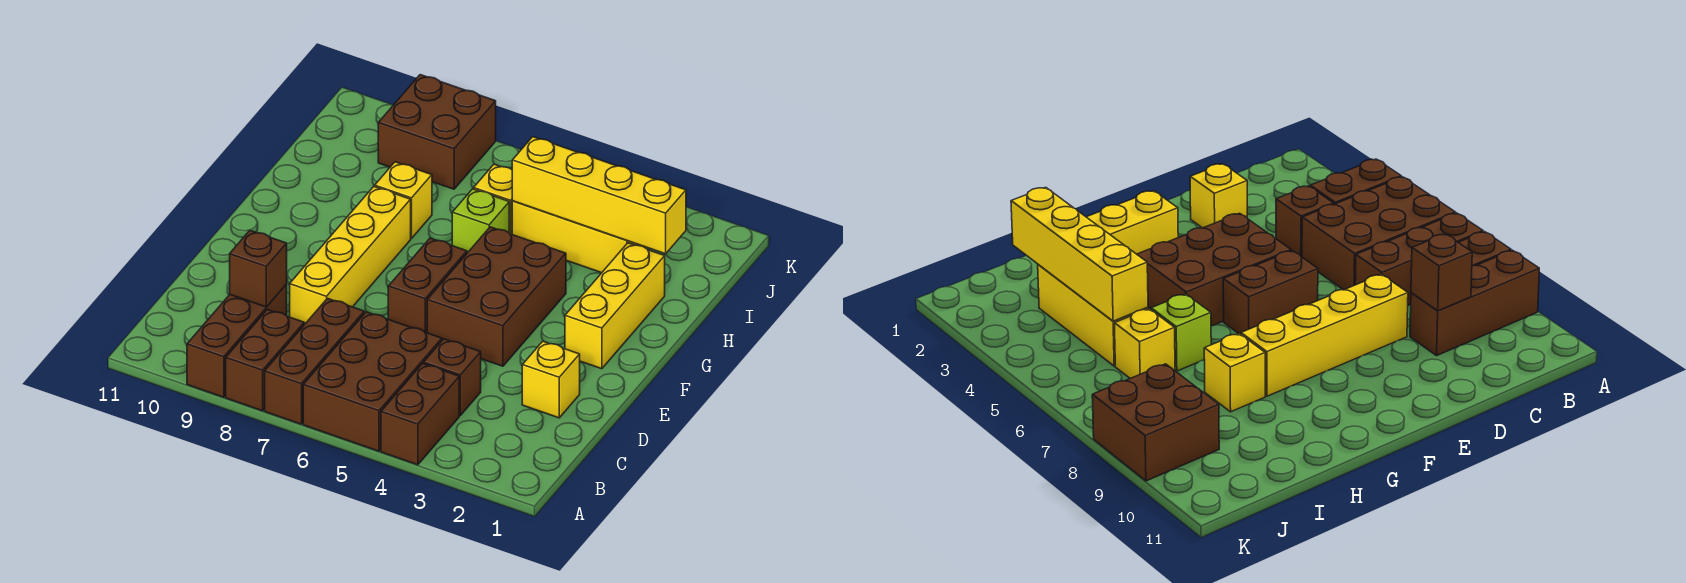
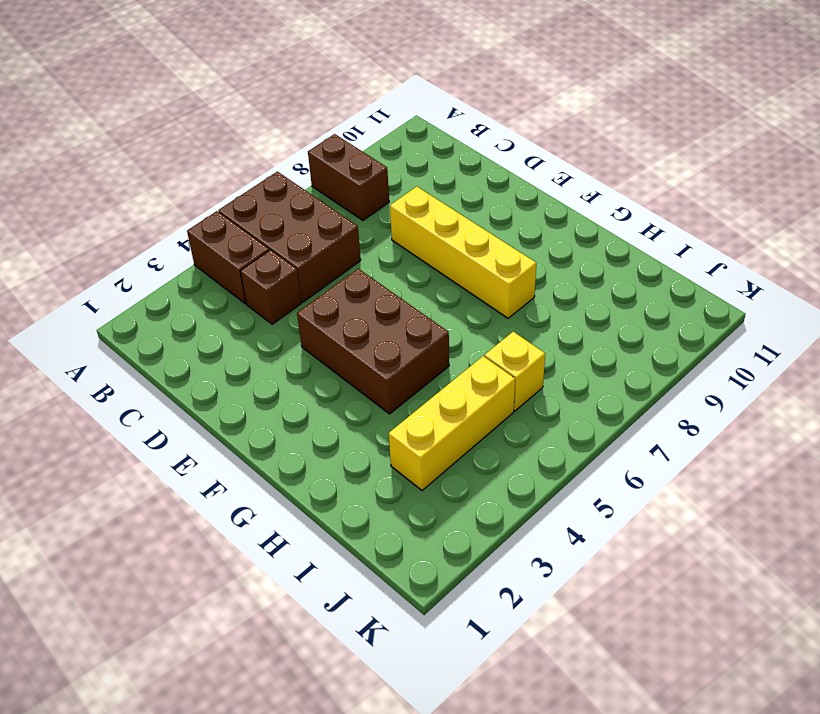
none -> brown brick A7:C7 level 1
none -> brown brick A9:C9 level 1
none -> yellow brick D2 level 1

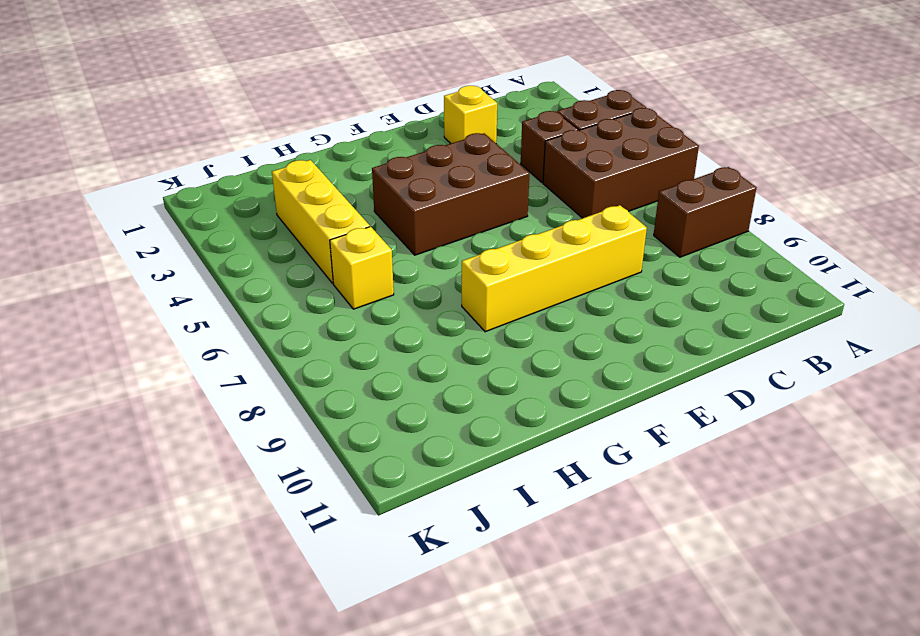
none -> brown brick A7:C7 level 1
none -> brown brick A9:C9 level 1
none -> brown brick E6:F6 level 1

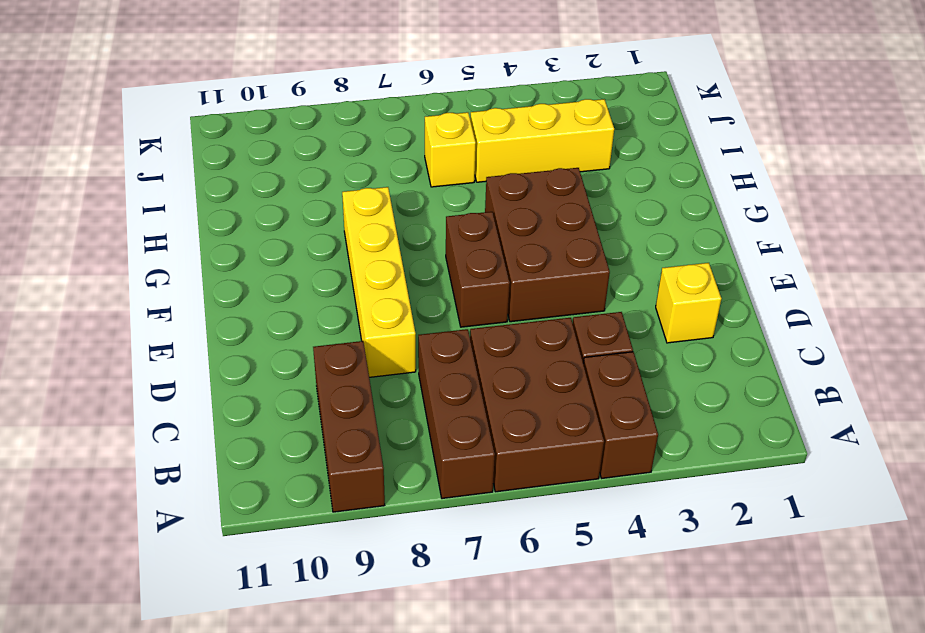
none -> brown brick A8:B8 level 1
none -> yellow brick F2:H2 level 1
none -> lime brick H6 level 1

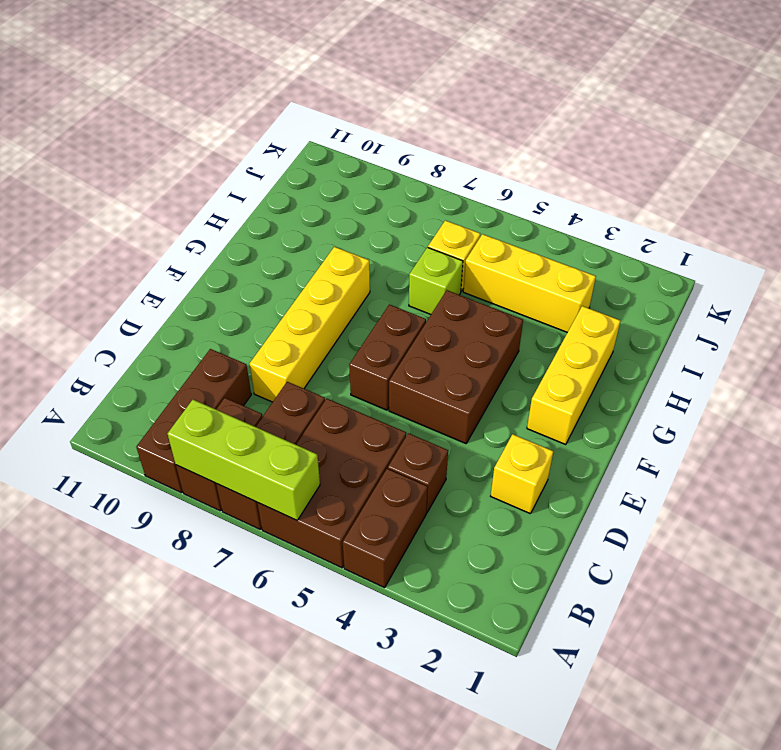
lime brick A6:A8 level 2 -> none
none -> yellow brick H8 level 1
none -> brown brick J8:K9 level 1
none -> brown brick C9 level 2

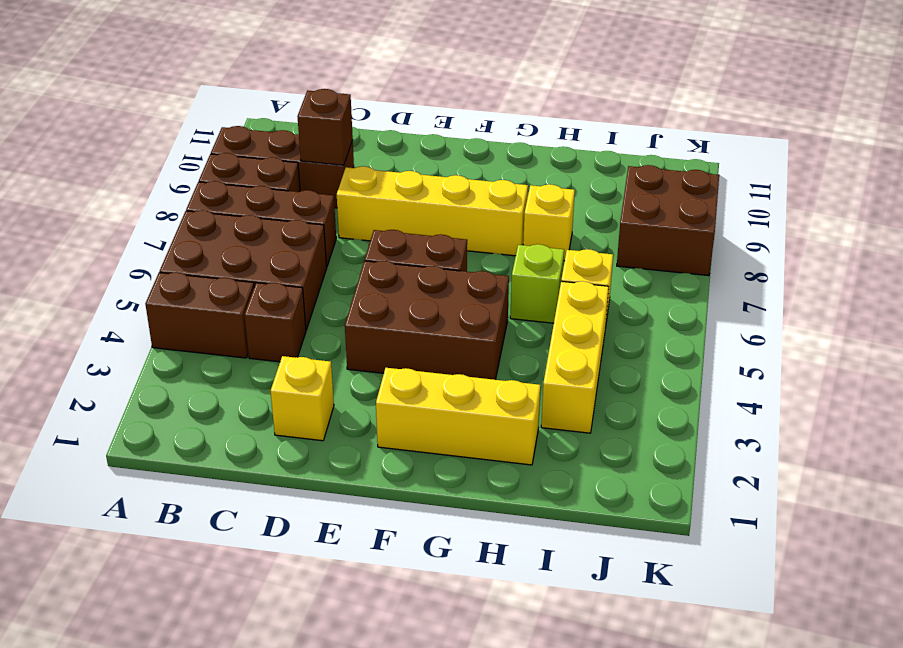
none -> yellow brick I2:I5 level 2

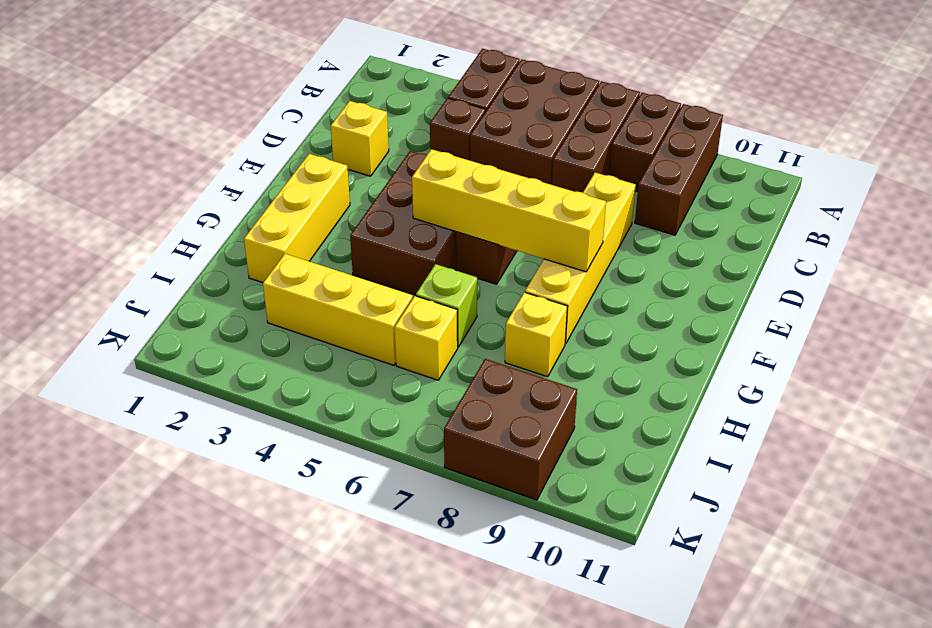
yellow brick F5:F8 level 2 -> yellow brick I2:I5 level 2
none -> brown brick C9 level 2

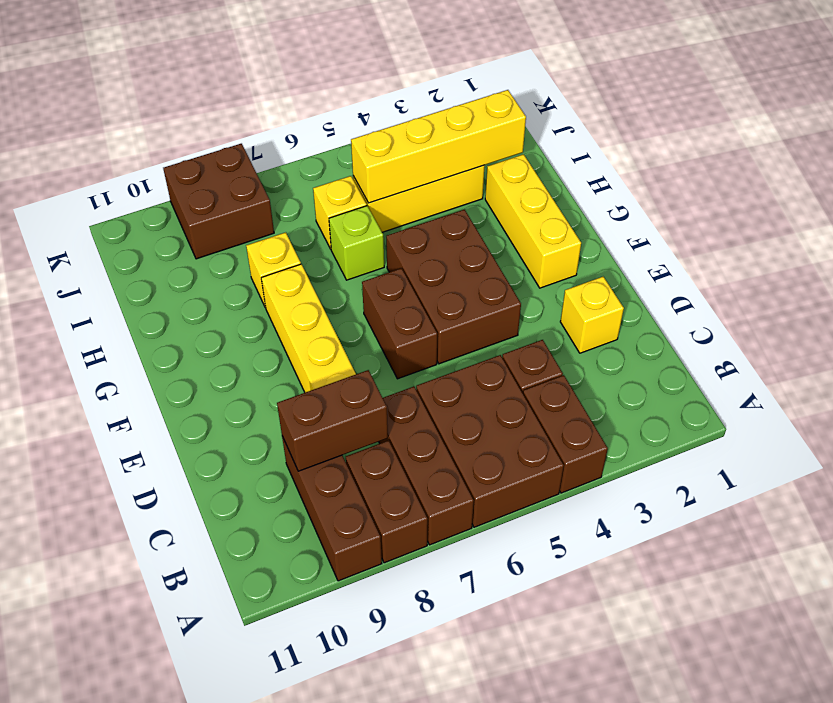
brown brick C8:C9 level 2 -> brown brick C9 level 2

